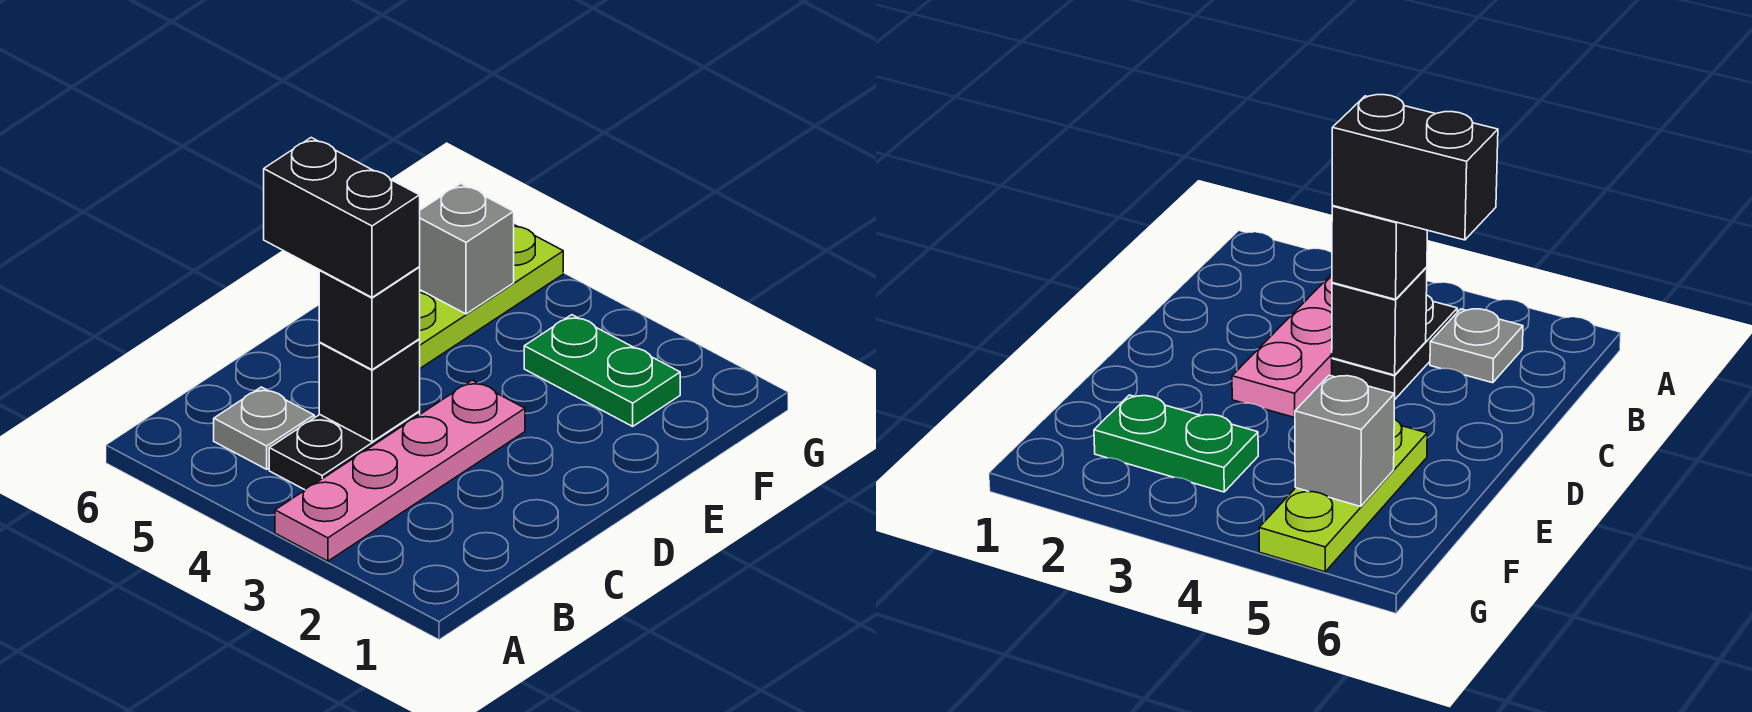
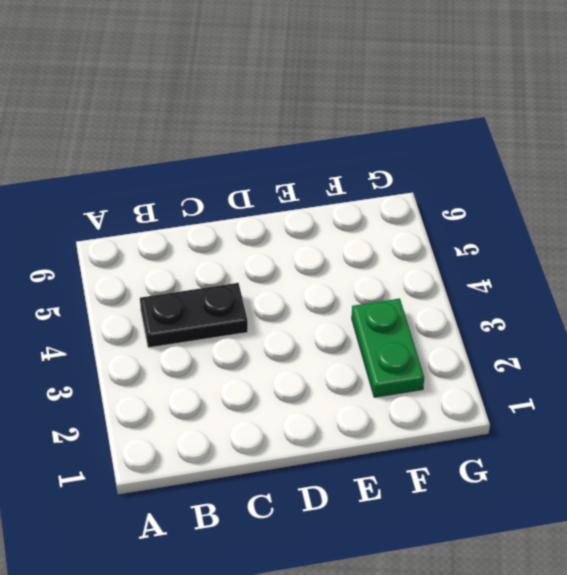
none -> pink plate A3:D3 level 1
none -> grey plate B5 level 1

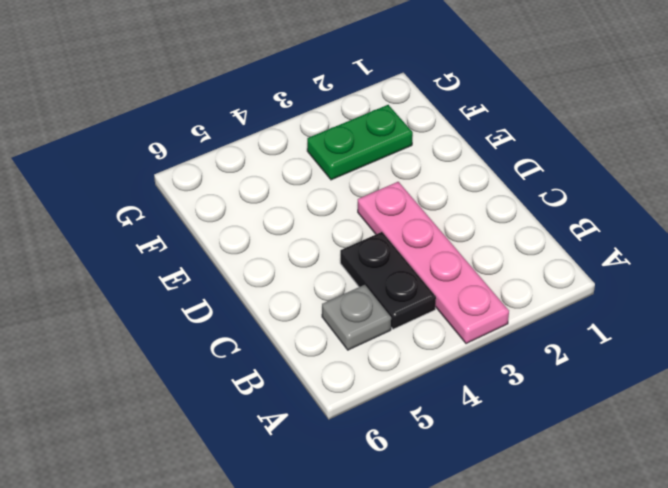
none -> lime plate E5:G5 level 1
none -> black brick C4 level 2

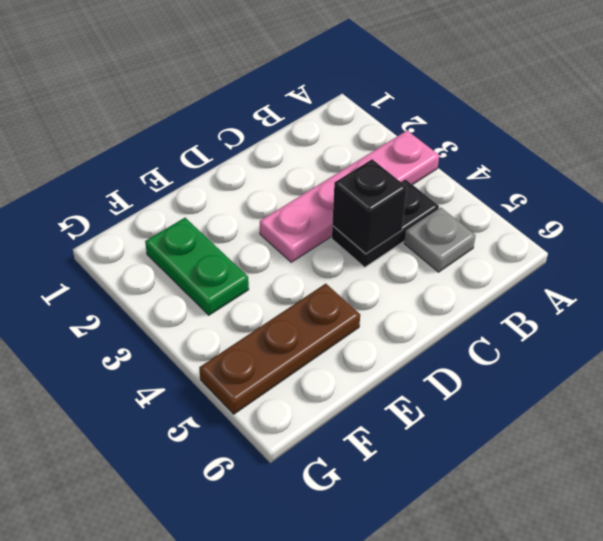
brown plate E5:G5 level 1 -> lime plate E5:G5 level 1
none -> grey brick F5 level 2
none -> black brick C4 level 3

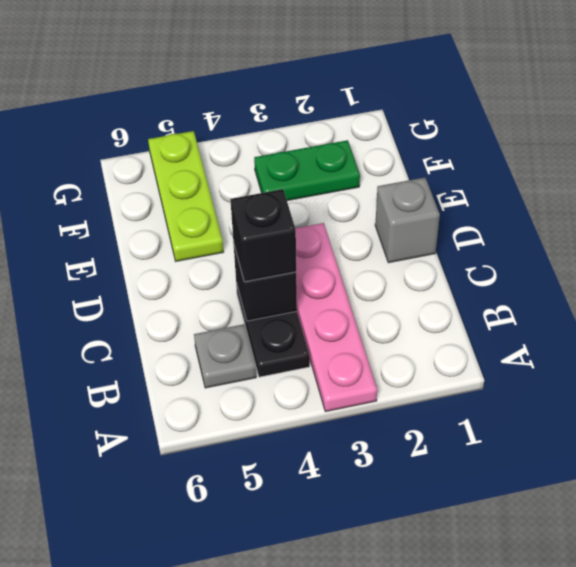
grey brick D1 level 1 -> grey brick F5 level 2
none -> black brick C4:C5 level 4

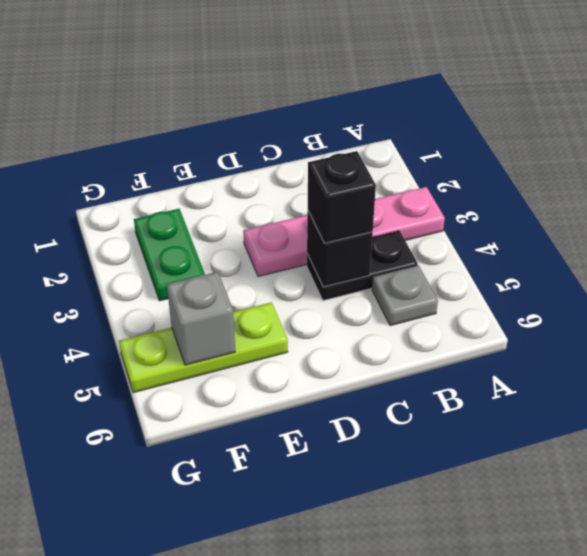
none -> black brick C4:C5 level 4

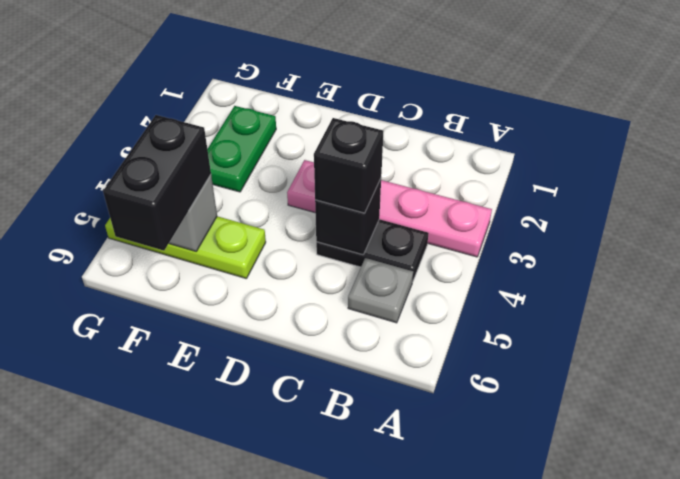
black brick F5:F6 level 3 -> black brick C4:C5 level 4

